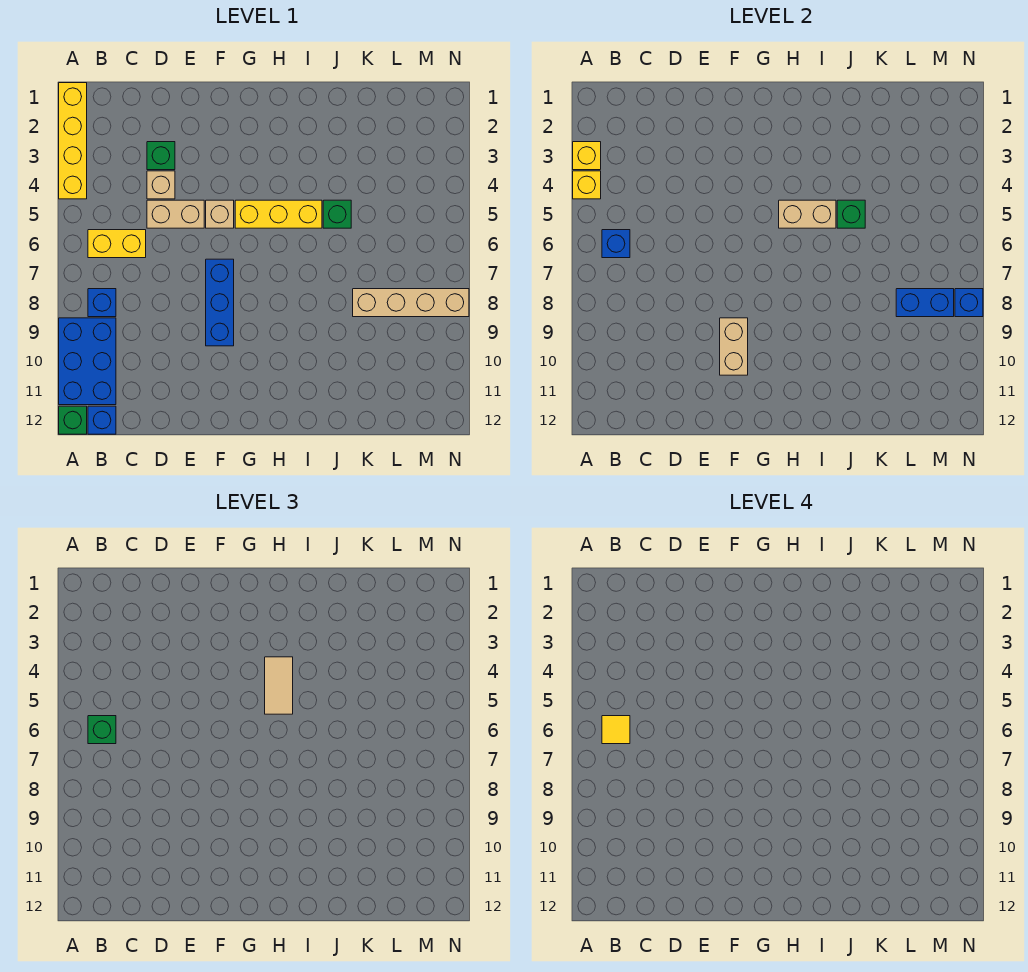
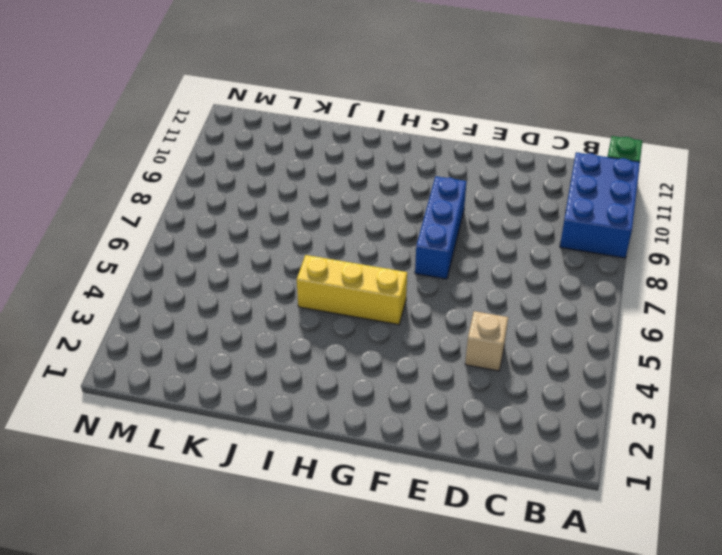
none -> yellow brick A1:A4 level 1
none -> yellow brick B6:C6 level 1
none -> blue brick B8 level 1

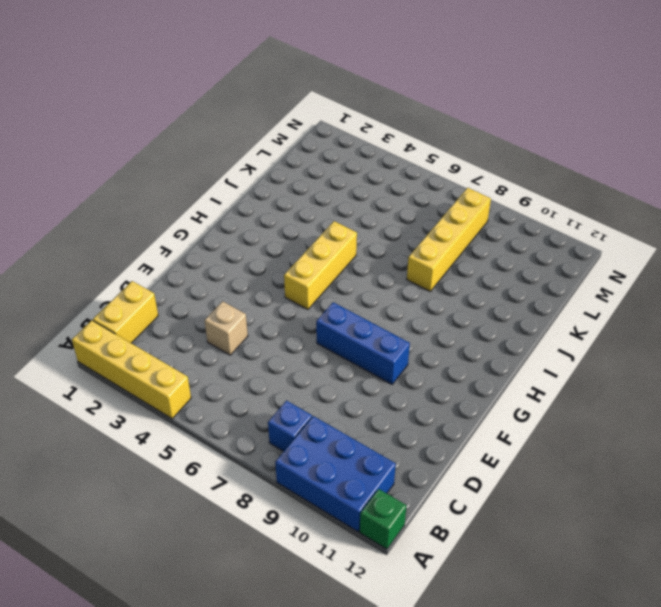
yellow brick B1:C1 level 1 -> yellow brick B6:C6 level 1
yellow brick J8:M8 level 1 -> tan brick K8:N8 level 1
none -> blue brick B12 level 1
none -> green brick D3 level 1
none -> tan brick D5:E5 level 1

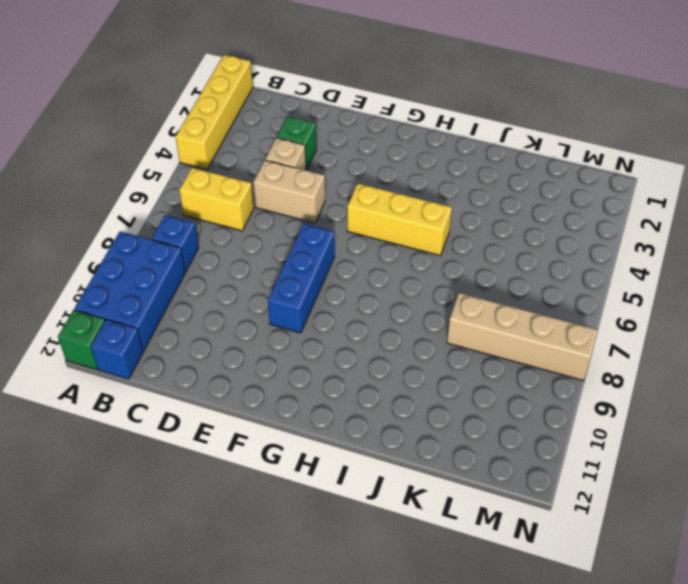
none -> tan brick F5 level 1
none -> green brick J5 level 1
none -> yellow brick A3 level 2

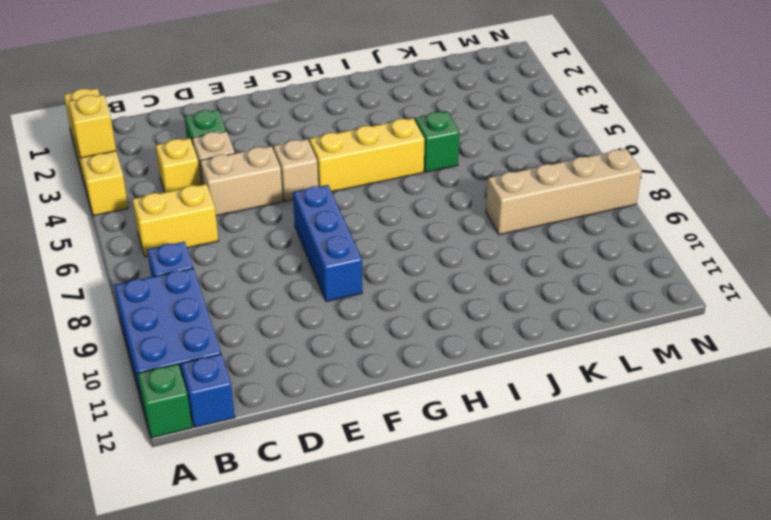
yellow brick C4 level 1 -> yellow brick A4 level 2
none -> blue brick B6 level 2
none -> tan brick F9:F10 level 2
none -> tan brick H5:I5 level 2

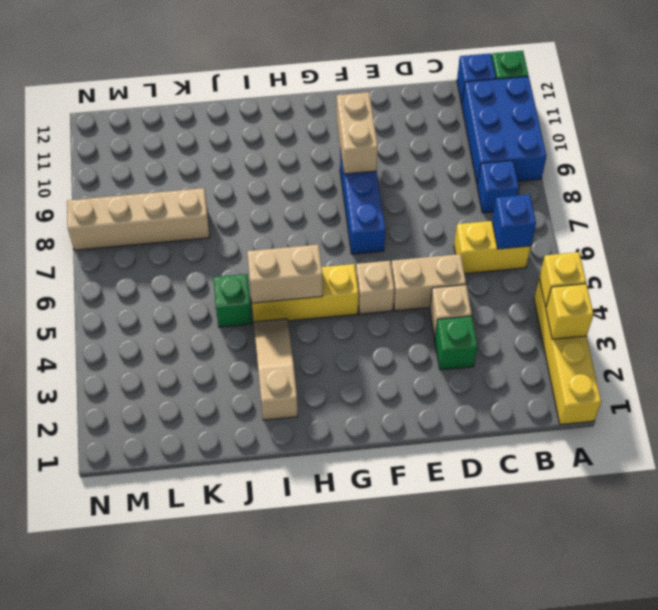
tan slope I2:I4 level 1 top 2 -> none
none -> green brick J5 level 2
none -> blue brick L8:M8 level 2
none -> blue brick N8 level 2

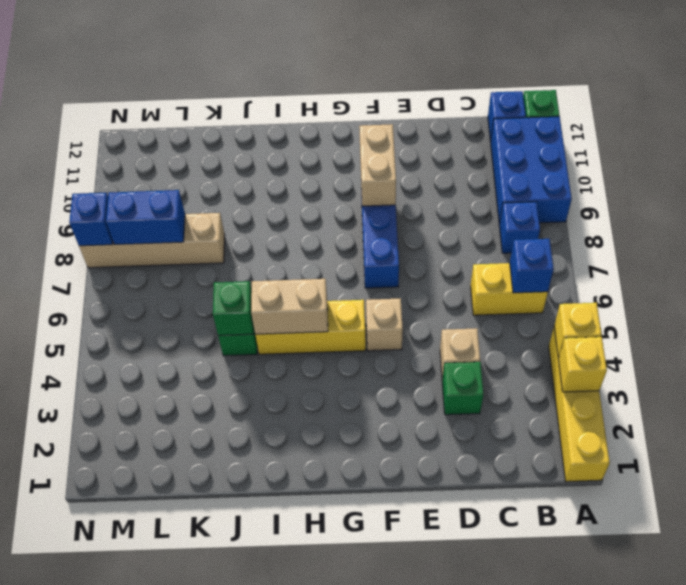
none -> tan brick D5:E5 level 1
none -> green brick B6 level 3
none -> tan tile H4:H5 level 3

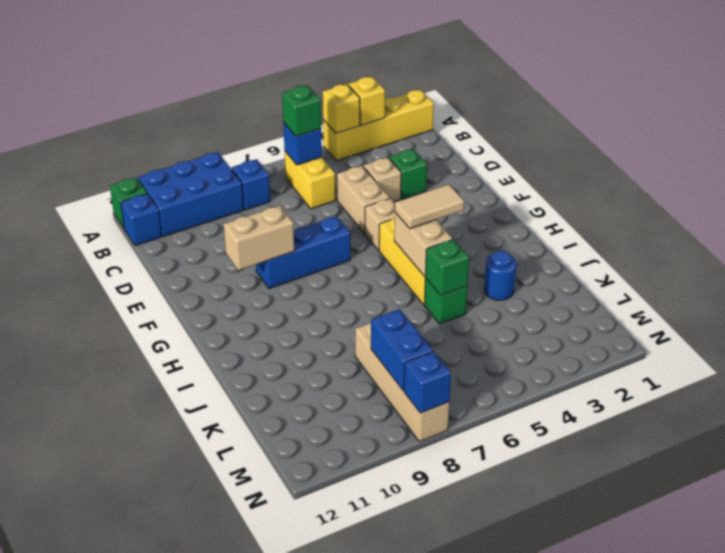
blue round brick J3 level 1 -> none
none -> yellow tile B6 level 4

